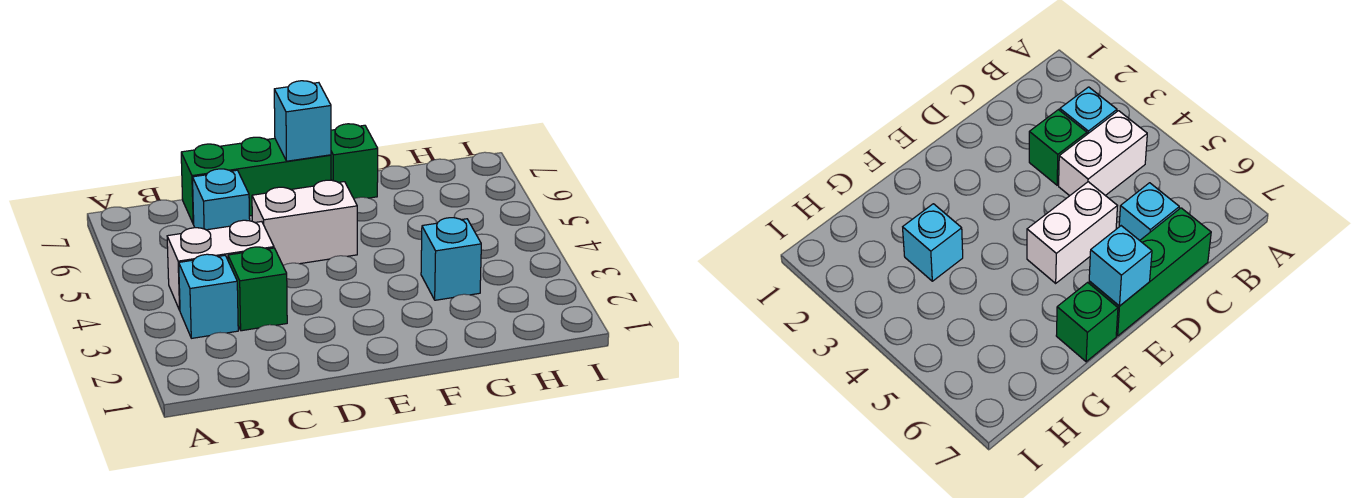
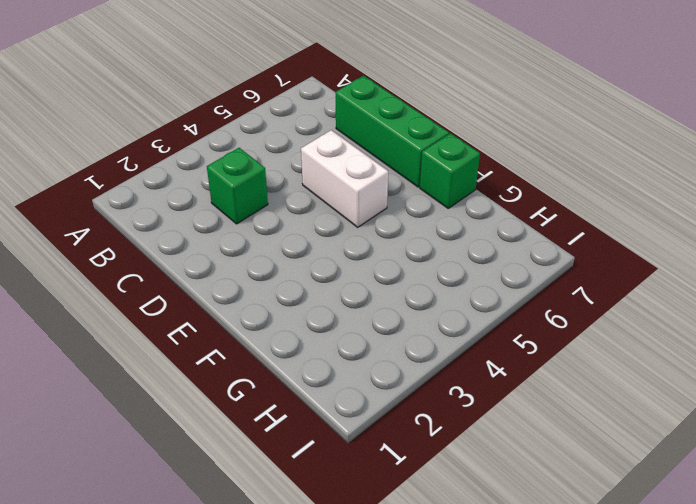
none -> cyan brick B3 level 1
none -> white brick B4:C4 level 1

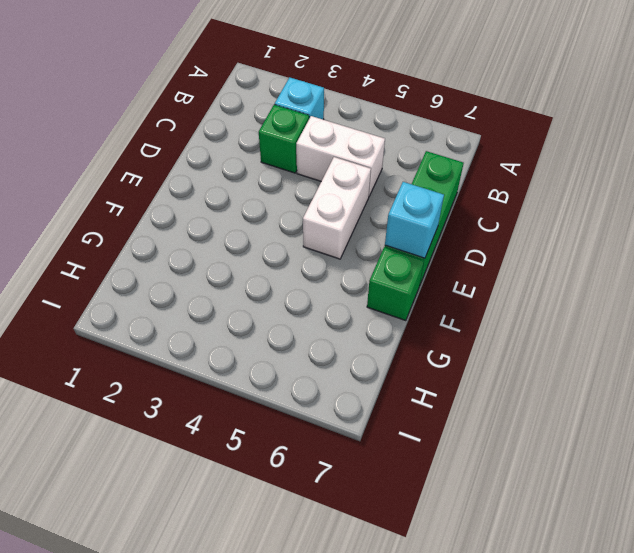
white brick C4:C5 level 1 -> white brick B4:C4 level 1
none -> cyan brick C6 level 1
none -> cyan brick G3 level 1

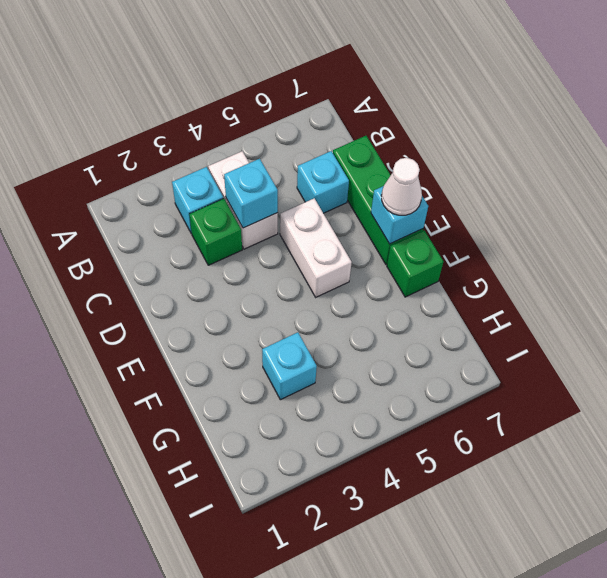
cyan brick C4 level 2 -> none
white cone E7 level 3 -> none

